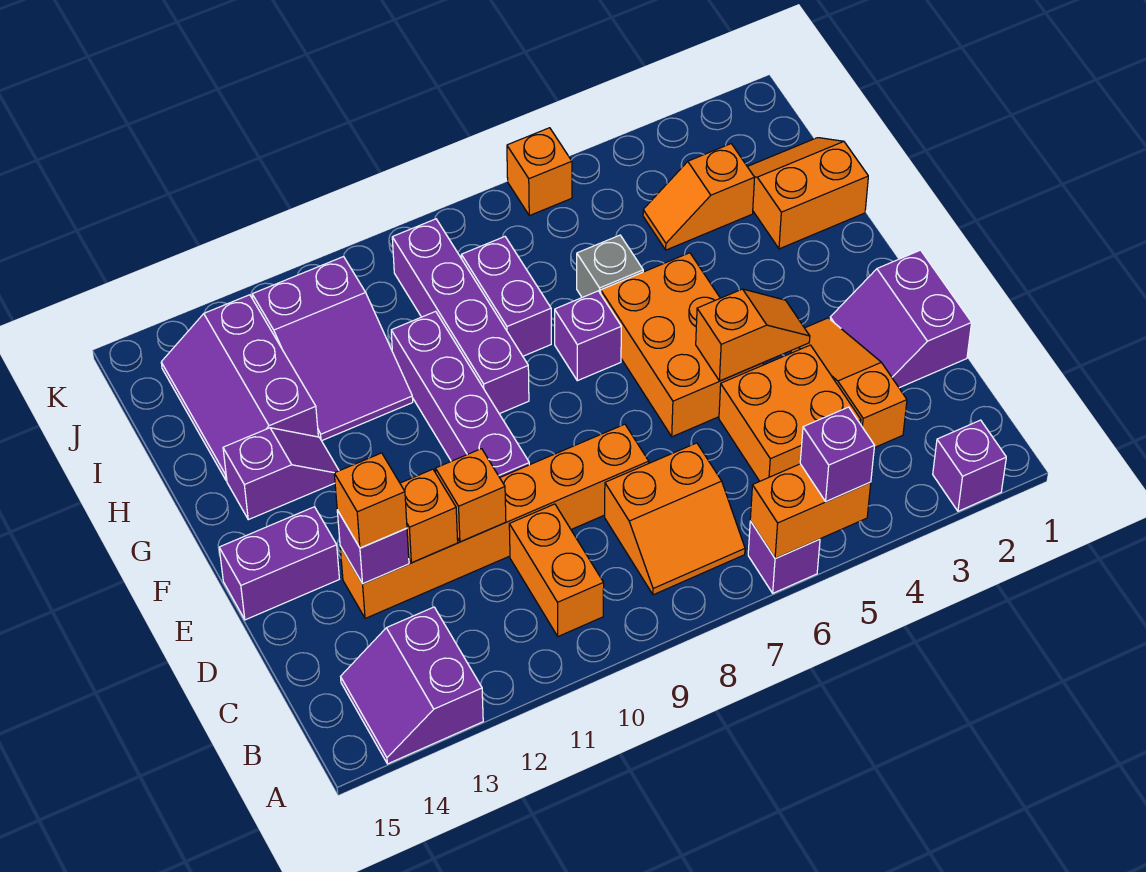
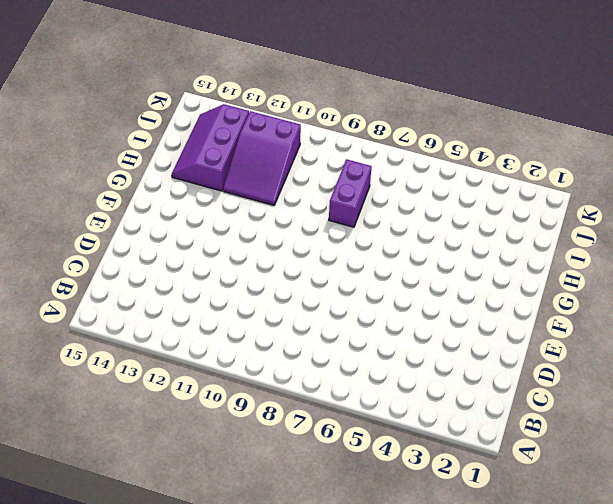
none -> purple brick A2 level 1
none -> purple brick A6 level 1
none -> purple slope A13:B14 level 1 top 13

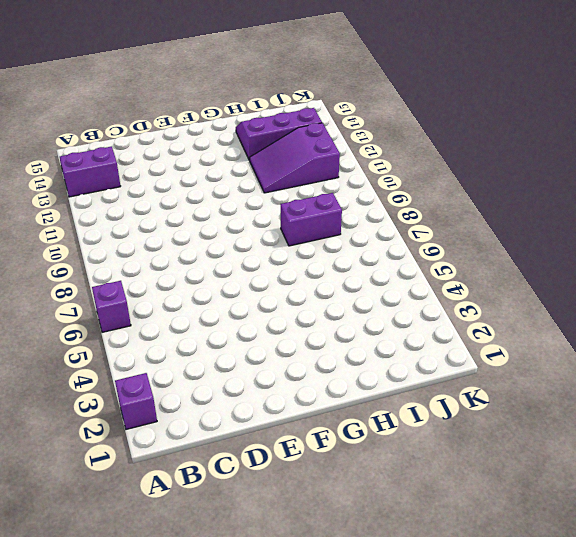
none -> orange slope B7:C8 level 1 top C
none -> orange brick B10:C10 level 1
none -> orange slope C3:E3 level 1 top C

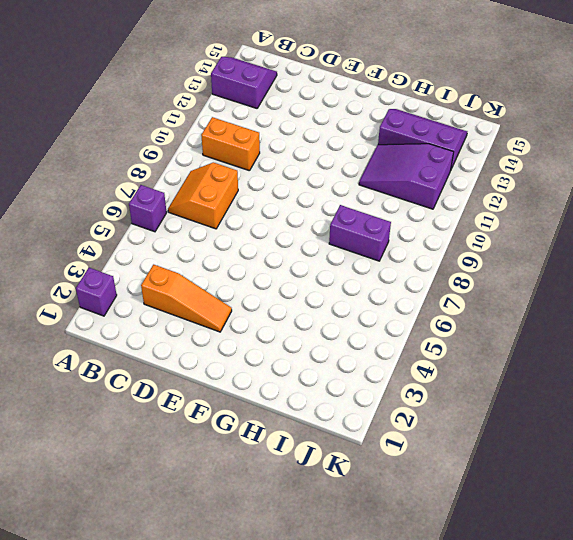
none -> orange brick C4:D5 level 1
none -> purple slope D1:E2 level 1 top 1
none -> orange brick D8:D13 level 1

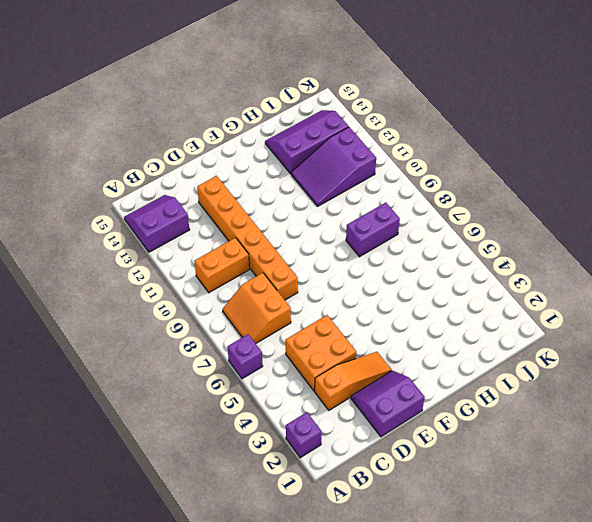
none -> orange brick E5:G6 level 1
none -> purple brick E10:H10 level 1
none -> purple brick E14:E15 level 1

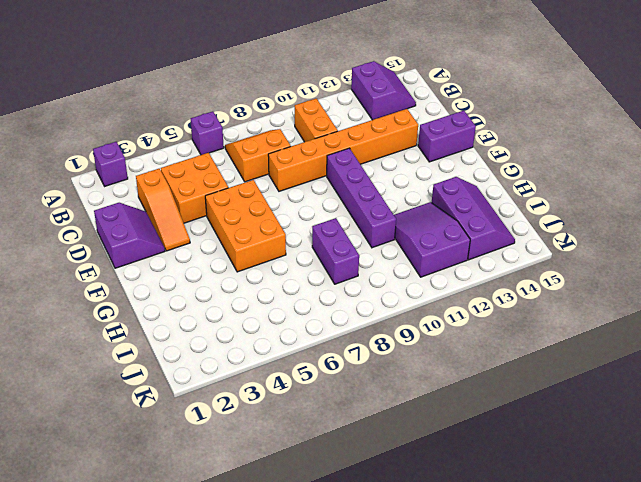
none -> purple brick G7 level 1
none -> purple brick G9:J9 level 1
none -> purple slope G13:G14 level 1 top 14

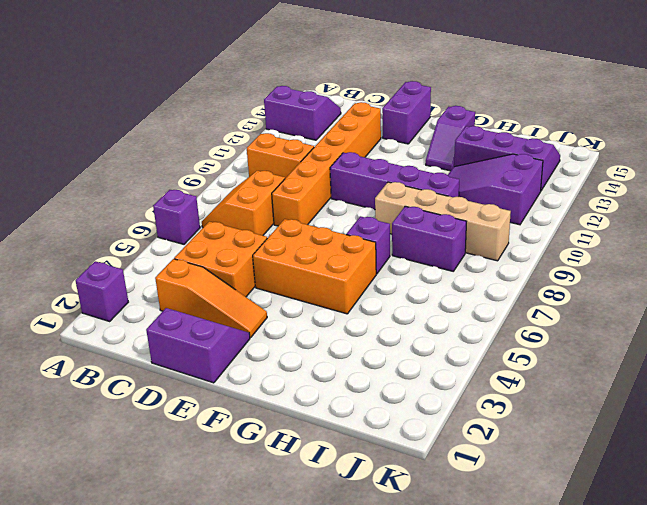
tan brick G9:J9 level 1 -> purple brick G9:J9 level 1
none -> orange slope H1:I2 level 1 top H
none -> grey brick H6 level 1
none -> orange slope I3:I4 level 1 top 3

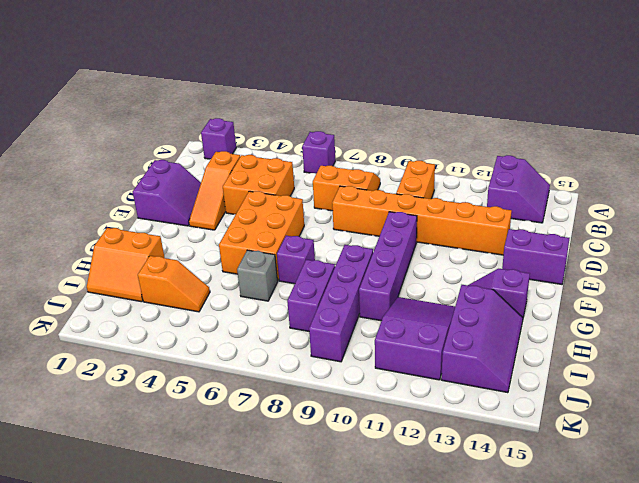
none -> orange brick K6 level 1
none -> orange brick A5:A6 level 2
none -> orange brick D11 level 2

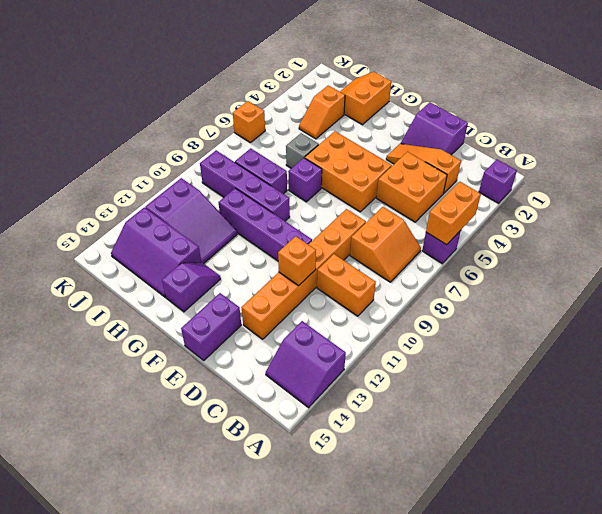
none -> orange brick D12 level 2
none -> purple brick D13 level 2
none -> orange slope E4:E5 level 2 top 5

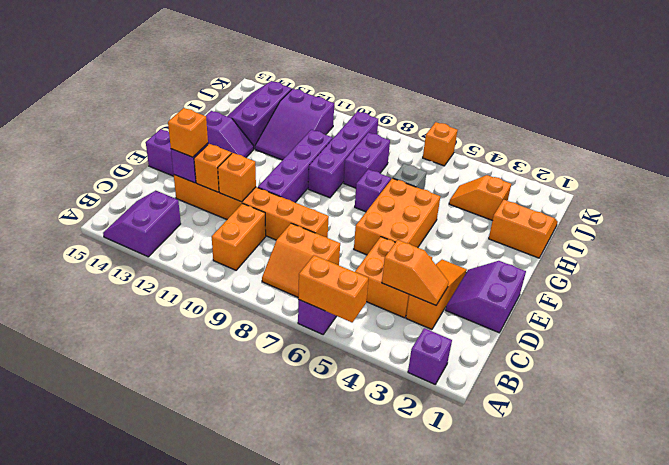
orange slope C3:C4 level 2 top 4 -> orange slope E4:E5 level 2 top 5
none -> purple brick A5 level 3

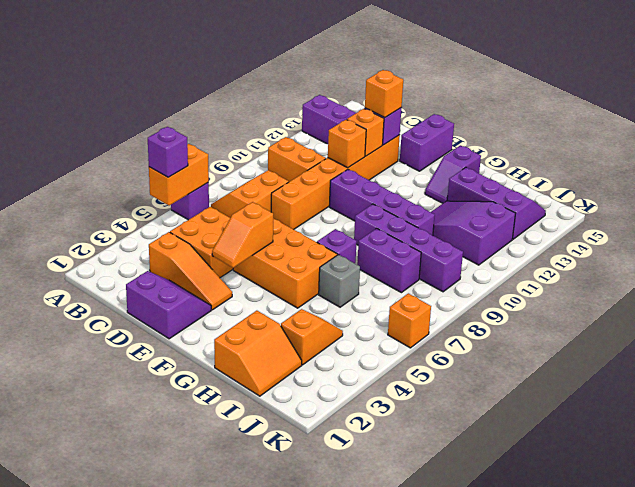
none -> purple brick A2 level 1

